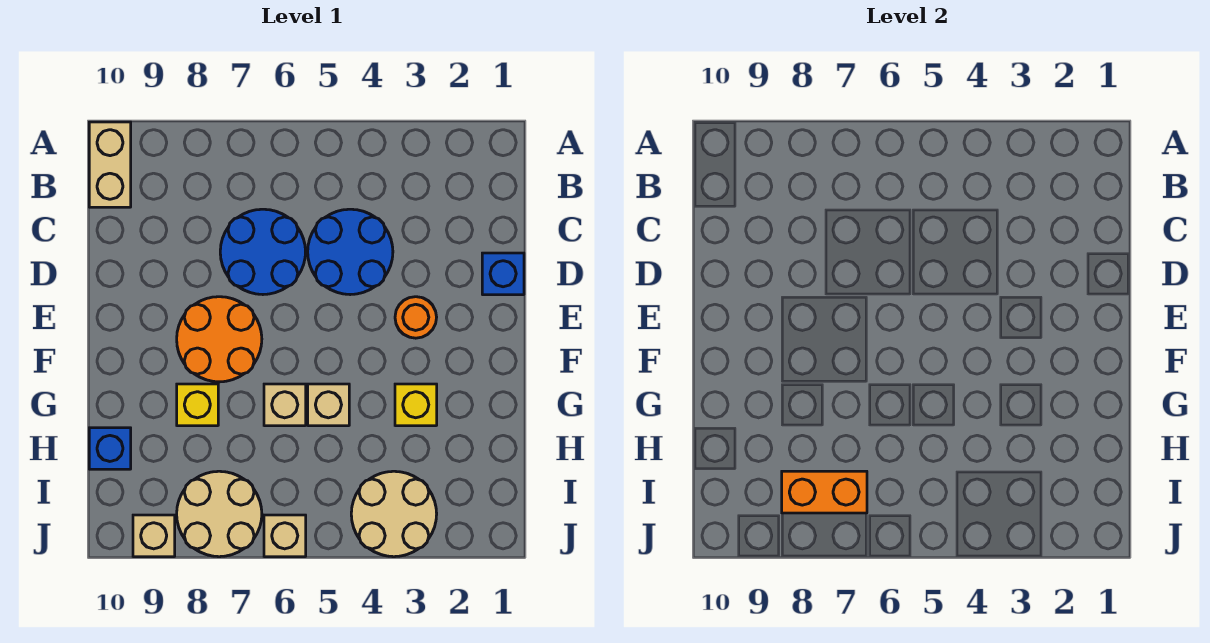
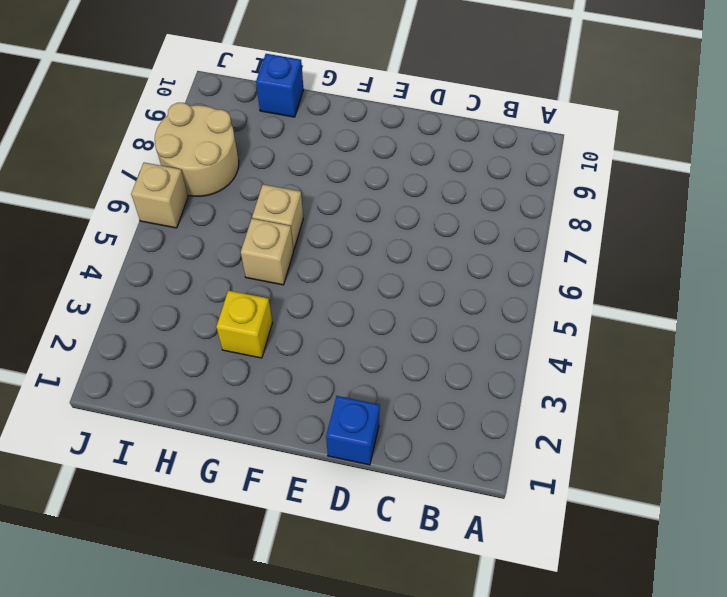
none -> tan brick A10:B10 level 1
none -> blue round brick C4:D5 level 1
none -> blue round brick C6:D7 level 1

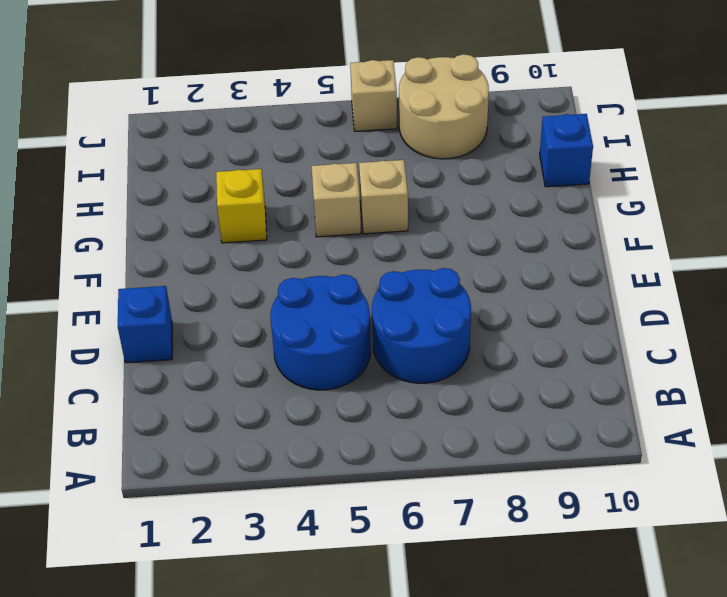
none -> tan brick A10:B10 level 1
none -> orange round brick E3 level 1
none -> orange round brick E7:F8 level 1

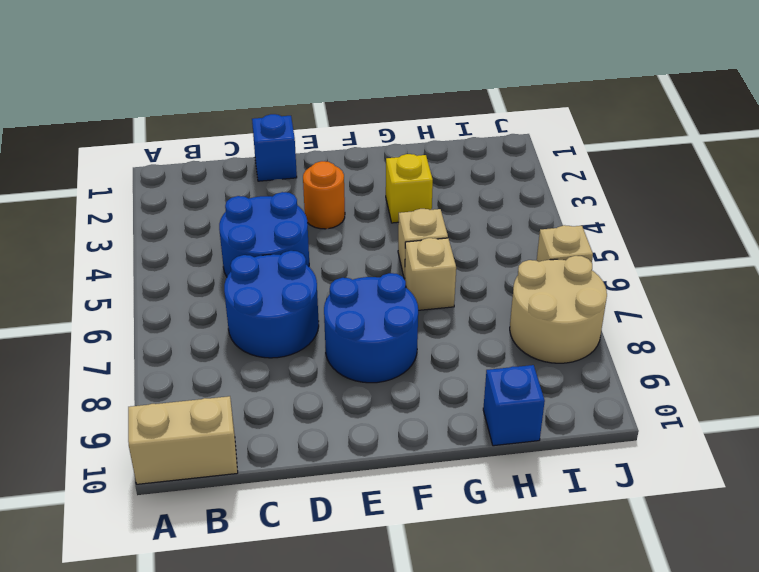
blue round brick E7:F8 level 1 -> orange round brick E7:F8 level 1
none -> yellow brick G8 level 1
none -> tan round brick I3:J4 level 1
none -> tan brick J9 level 1

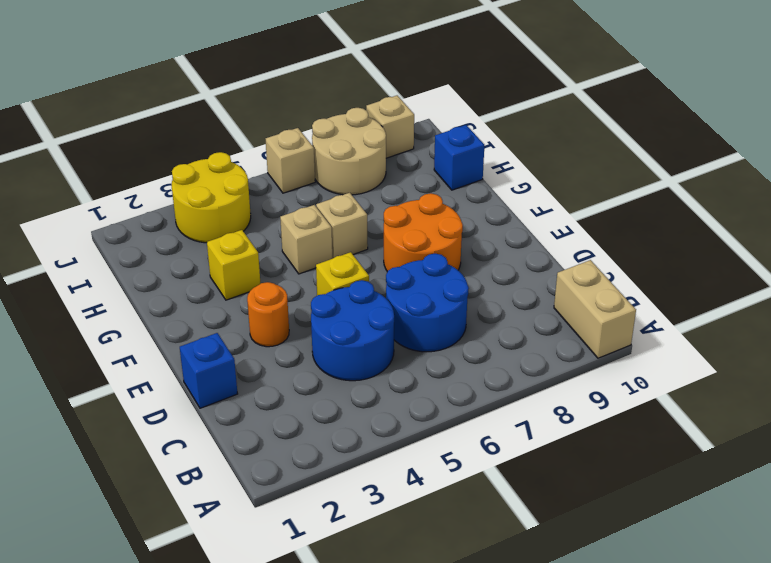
yellow brick E5 level 1 -> yellow brick G8 level 1
yellow round brick I3:J4 level 1 -> tan round brick I3:J4 level 1
none -> orange brick I7:I8 level 2

